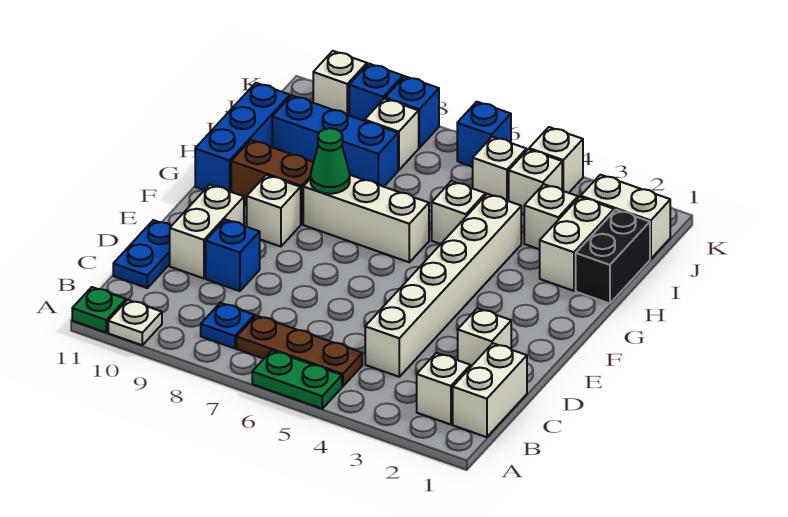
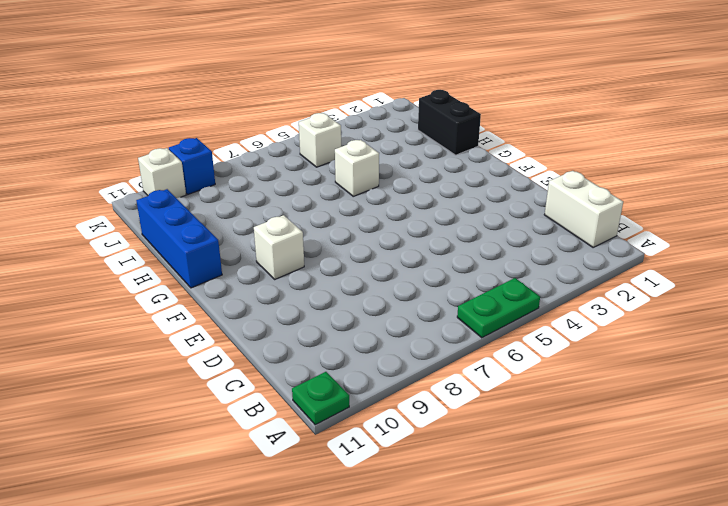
none -> white plate A10 level 1
none -> white brick B2 level 1
none -> brown plate B5:B7 level 1
none -> blue plate B8 level 1

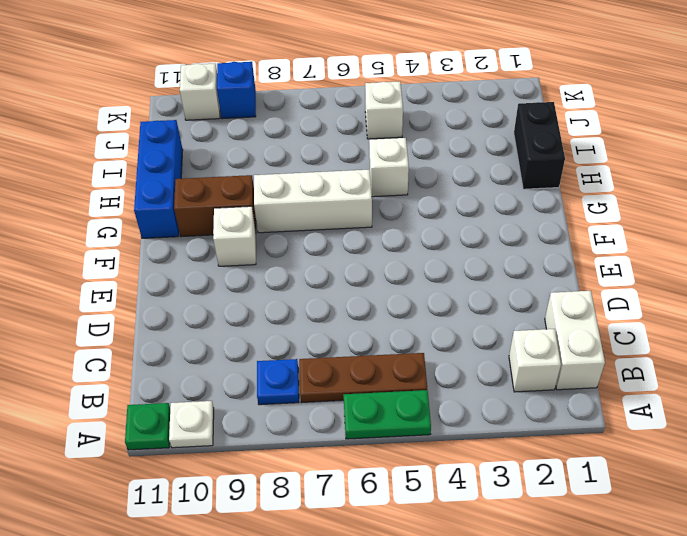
none -> white brick C4:H4 level 1
none -> blue plate C11:D11 level 1
none -> white brick D2 level 1
none -> blue brick D9 level 1

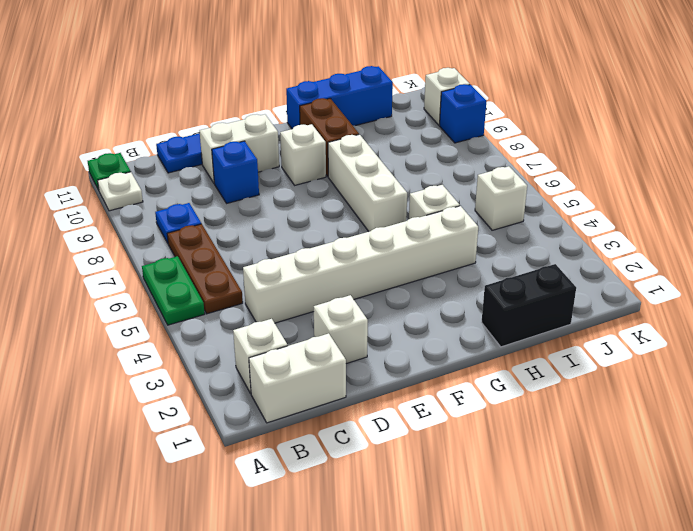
none -> white brick H2:I2 level 1
none -> white brick I3 level 1
none -> blue brick I8:I10 level 1
none -> white brick J1:J2 level 1

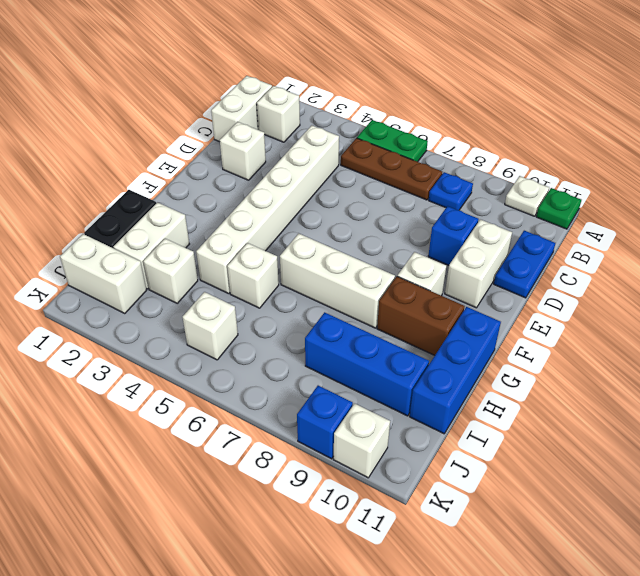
none -> white brick J4 level 1
none -> white brick J8 level 1
none -> white brick K4 level 1
none -> blue brick K6 level 1

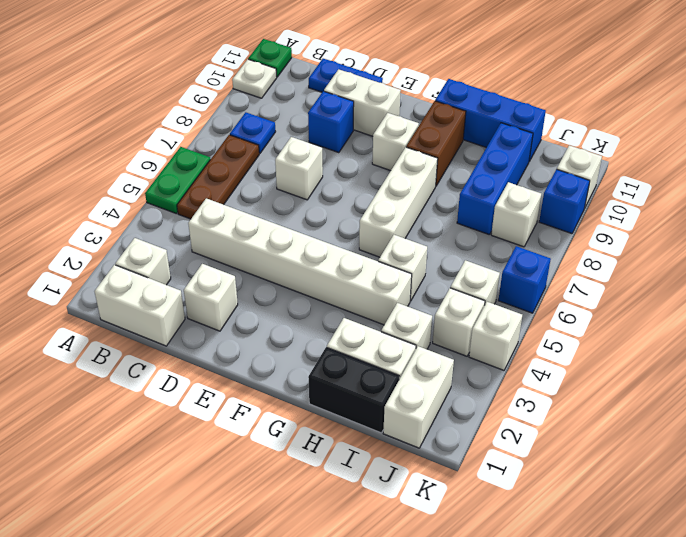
white brick D7 level 1 -> none
none -> blue brick K8 level 1
none -> green cone G8 level 2

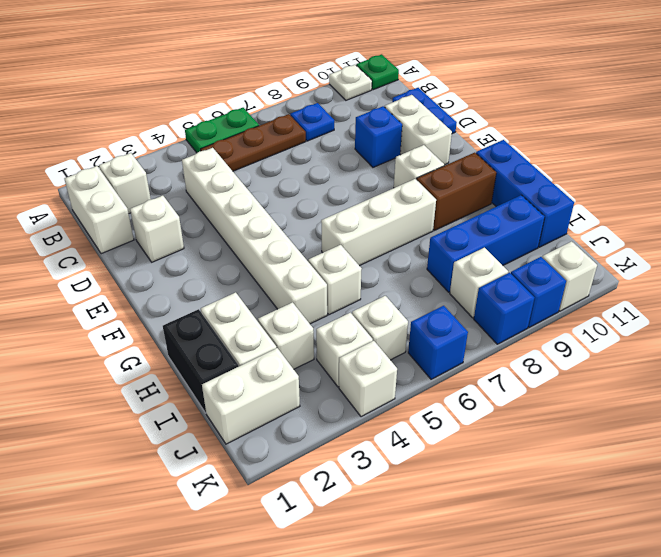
none -> green cone G8 level 2

